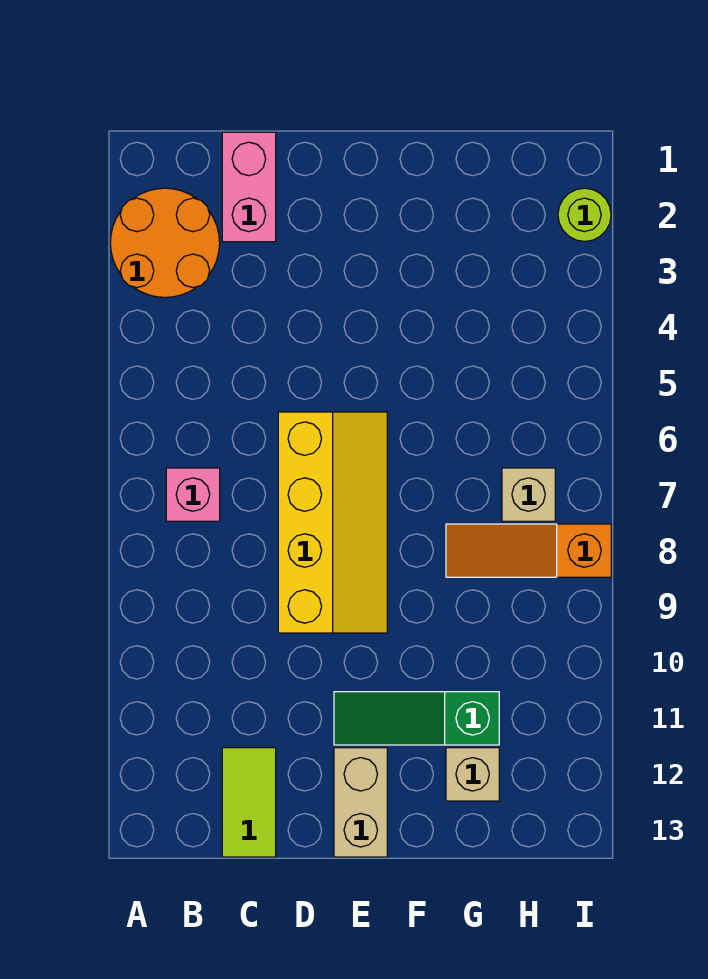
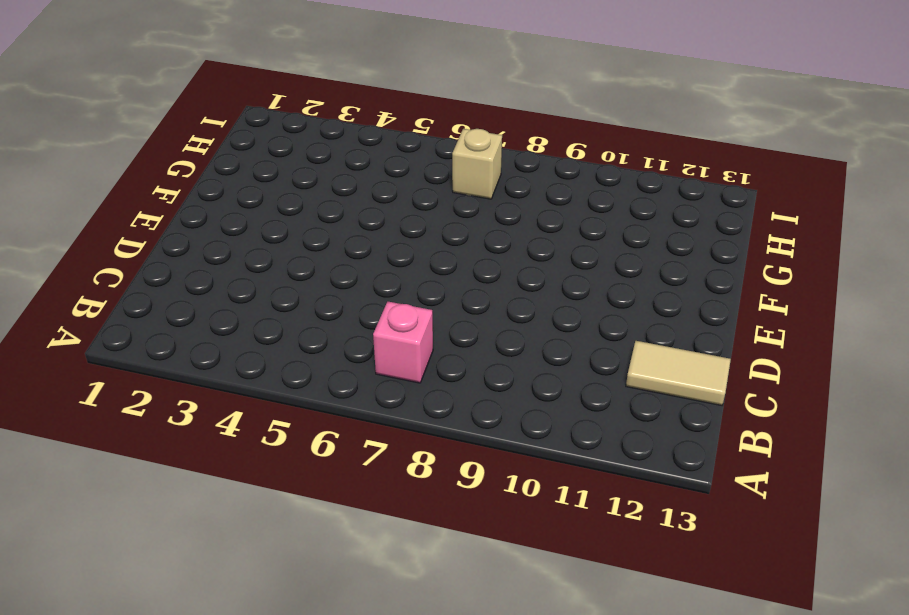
tan tile C12:C13 level 1 -> lime tile C12:C13 level 1
none -> orange round brick A2:B3 level 1
none -> pink brick C1:C2 level 1

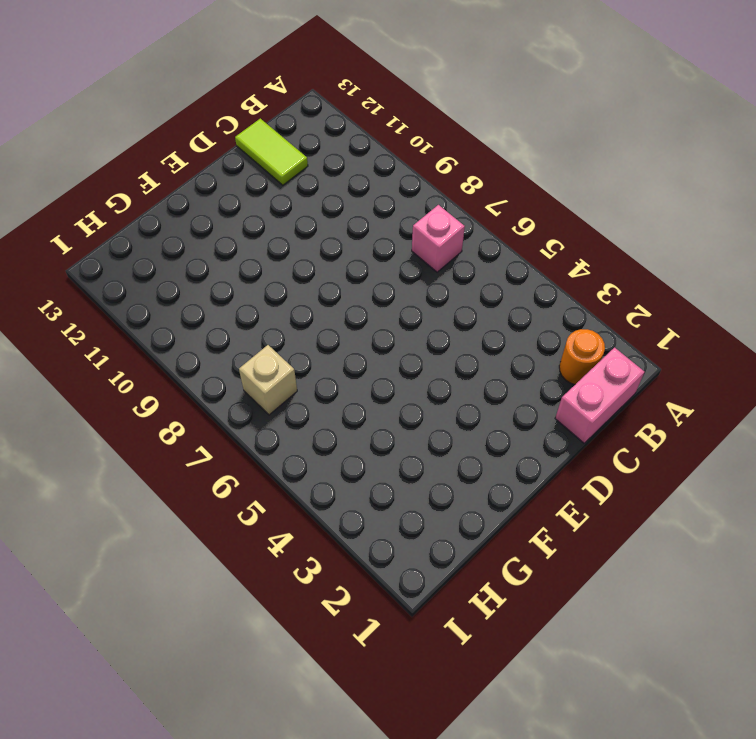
pink brick B1:C1 level 1 -> pink brick C1:C2 level 1
orange round brick B2 level 1 -> orange round brick A2:B3 level 1
none -> yellow slope D6:E9 level 1 top D
none -> green slope E11:G11 level 1 top G

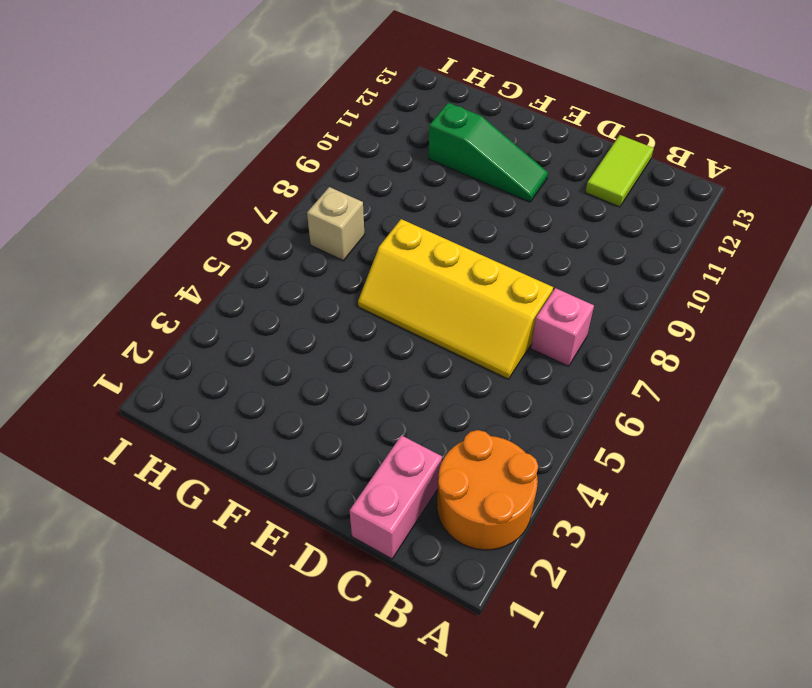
yellow slope C6:F7 level 1 top 7 -> yellow slope D6:E9 level 1 top D
none -> tan brick E12:E13 level 1
none -> orange slope G8:I8 level 1 top I

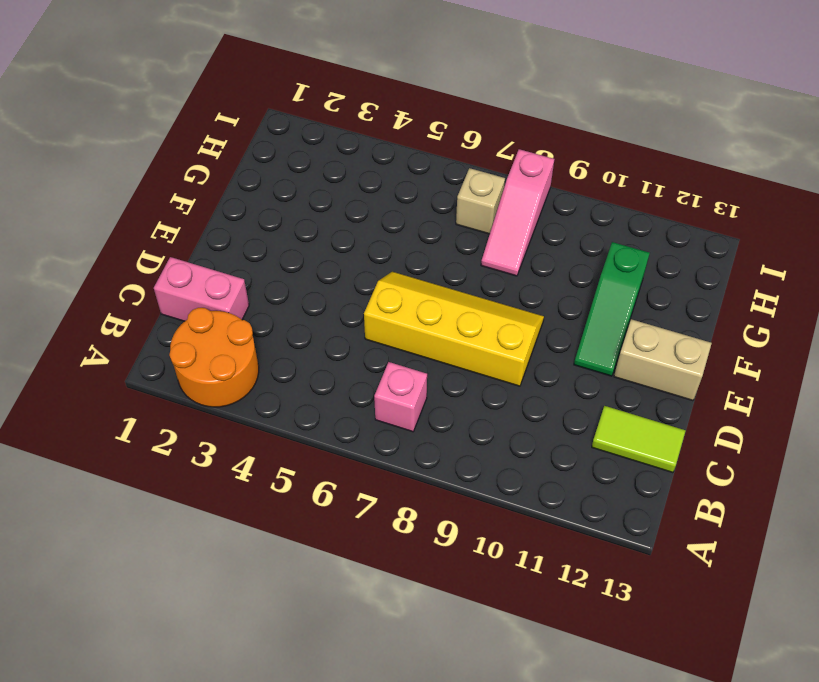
pink slope G8:I8 level 1 top I -> orange slope G8:I8 level 1 top I
none -> tan brick G12 level 1
none -> lime round brick I2 level 1

